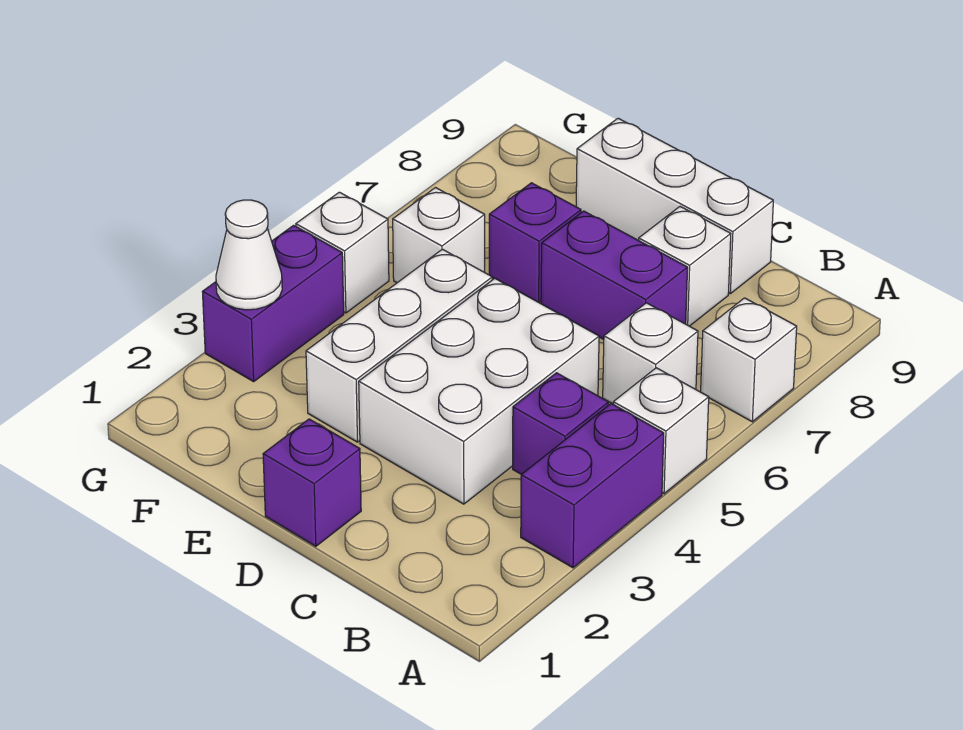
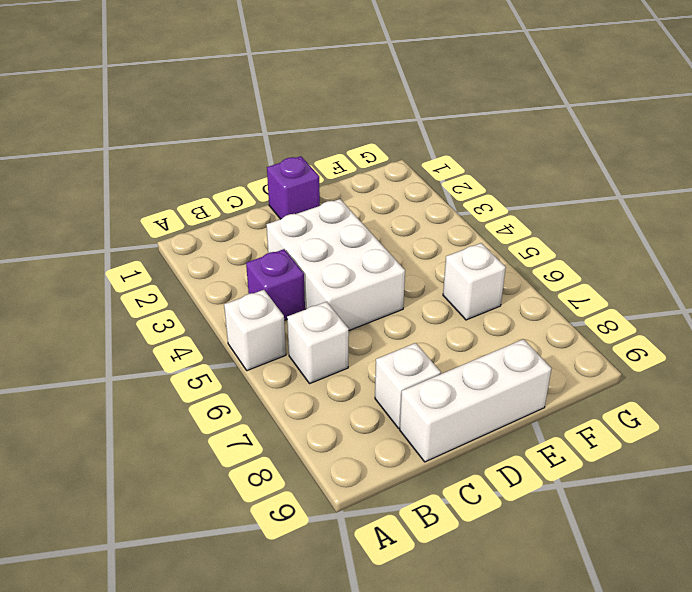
none -> purple brick A3:A4 level 1
none -> white brick A7 level 1
none -> purple brick C7:D7 level 1

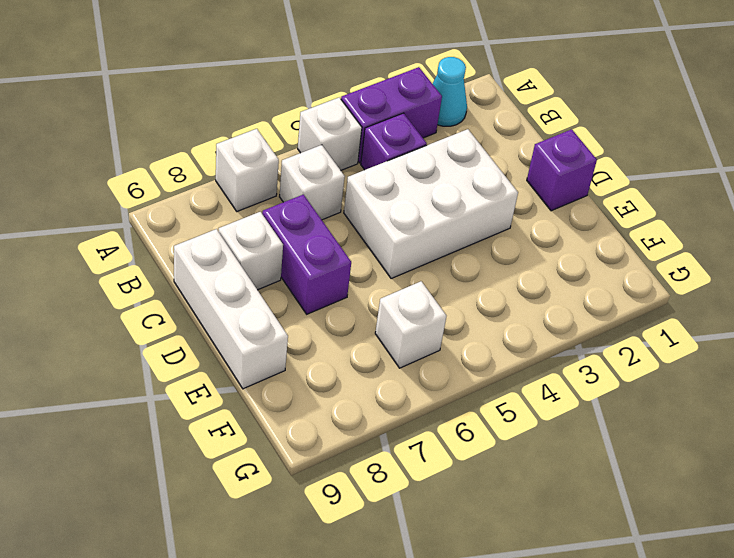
cyan cone A2 level 1 -> none
none -> white brick E3:E5 level 1
none -> purple brick E7 level 1
none -> purple brick G3:G4 level 1

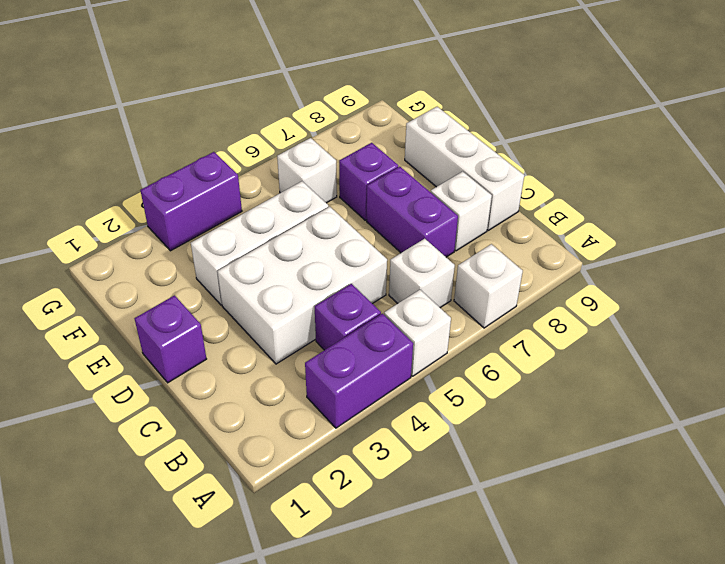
none -> white brick G5 level 1
none -> white cone G3 level 2

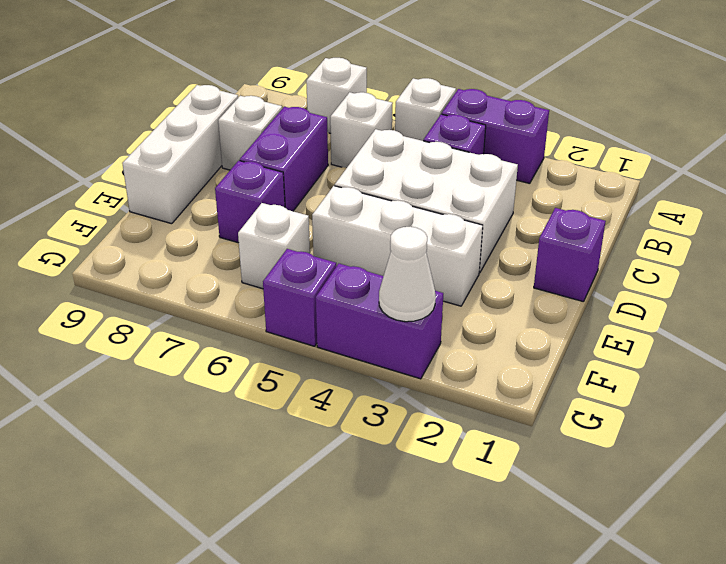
purple brick G5 level 1 -> white brick G5 level 1

